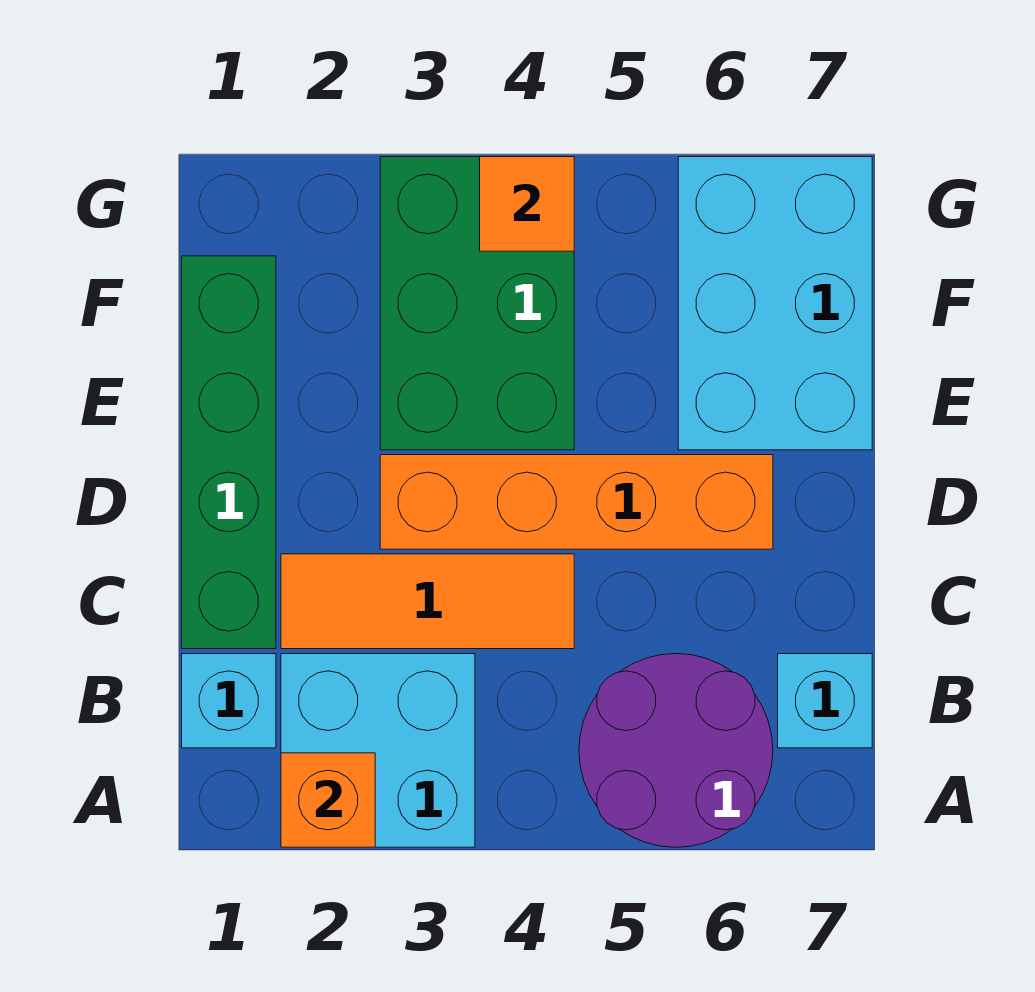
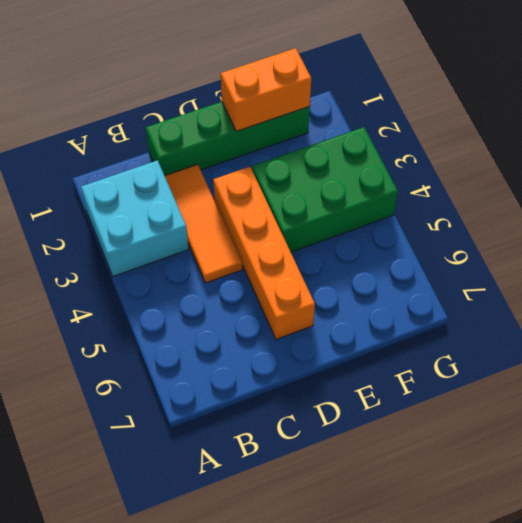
orange brick E1:F1 level 2 -> none
none -> purple round brick A5:B6 level 1
none -> cyan brick B1 level 1

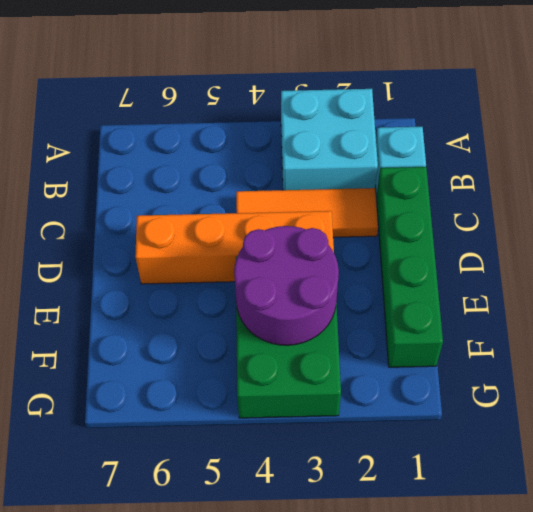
purple round brick E3:F4 level 2 -> purple round brick A5:B6 level 1
none -> cyan brick B7 level 1
none -> cyan brick E6:G7 level 1

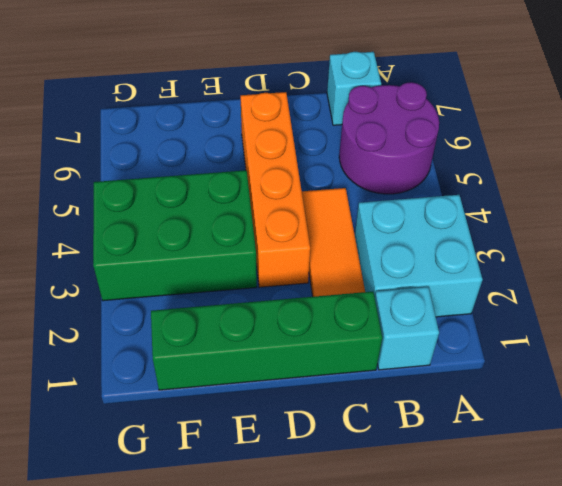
none -> cyan brick E6:G7 level 1
none -> orange brick A2 level 2

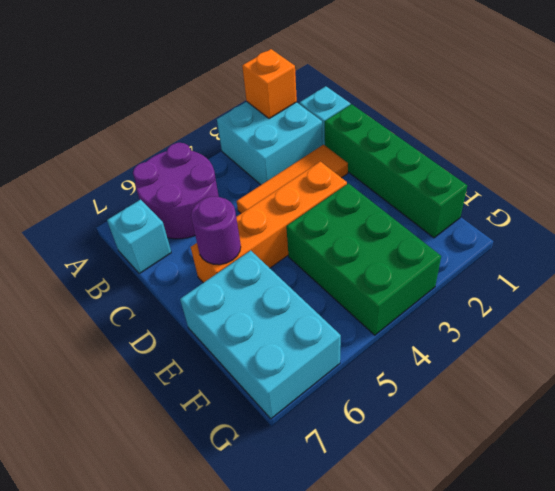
purple round brick D6 level 2 -> none
none -> orange tile G4 level 2

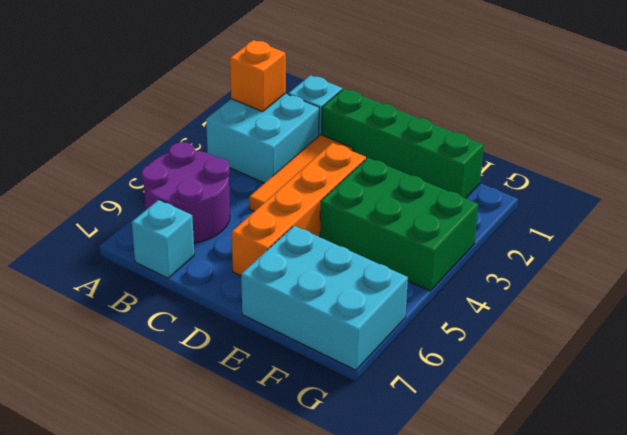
none -> orange tile G4 level 2

